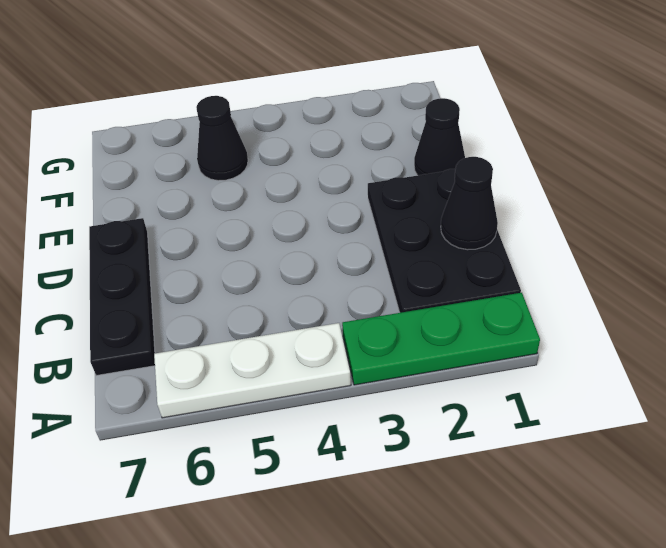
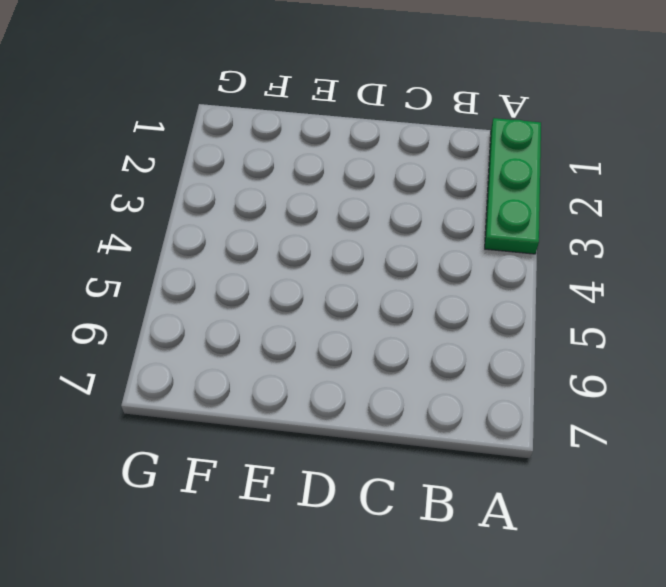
none -> white plate A4:A6 level 1
none -> black plate B1:D2 level 1

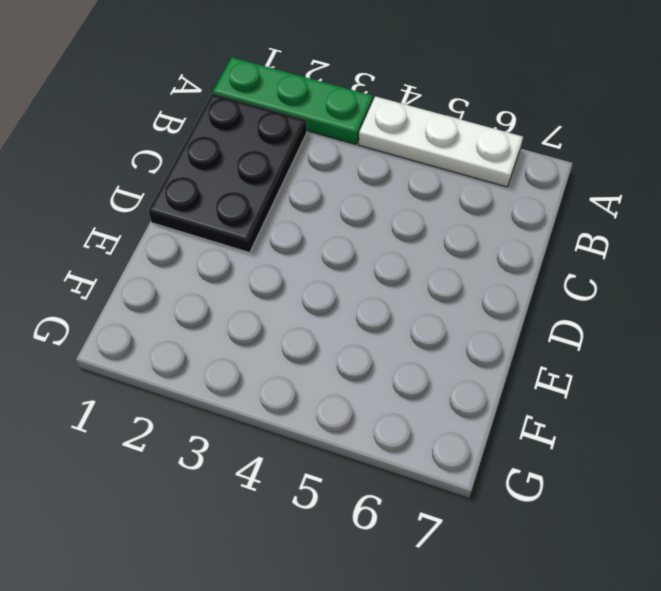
none -> black plate B7:D7 level 1
none -> black cone E1 level 1

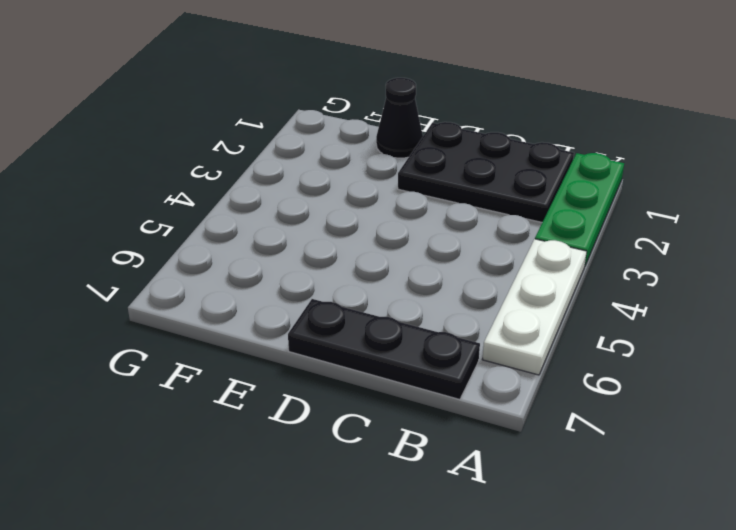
none -> black cone F5 level 1
none -> black cone C1 level 2

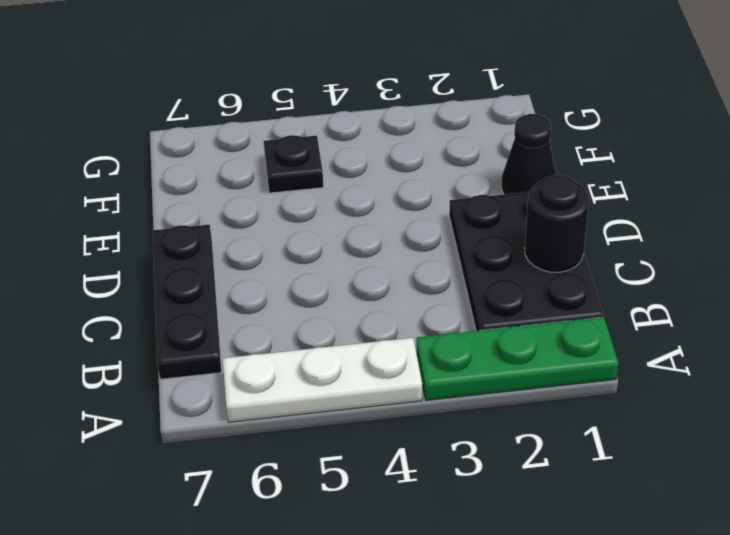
black round brick C1 level 2 -> black cone C1 level 2
black plate F5 level 1 -> black cone F5 level 1

